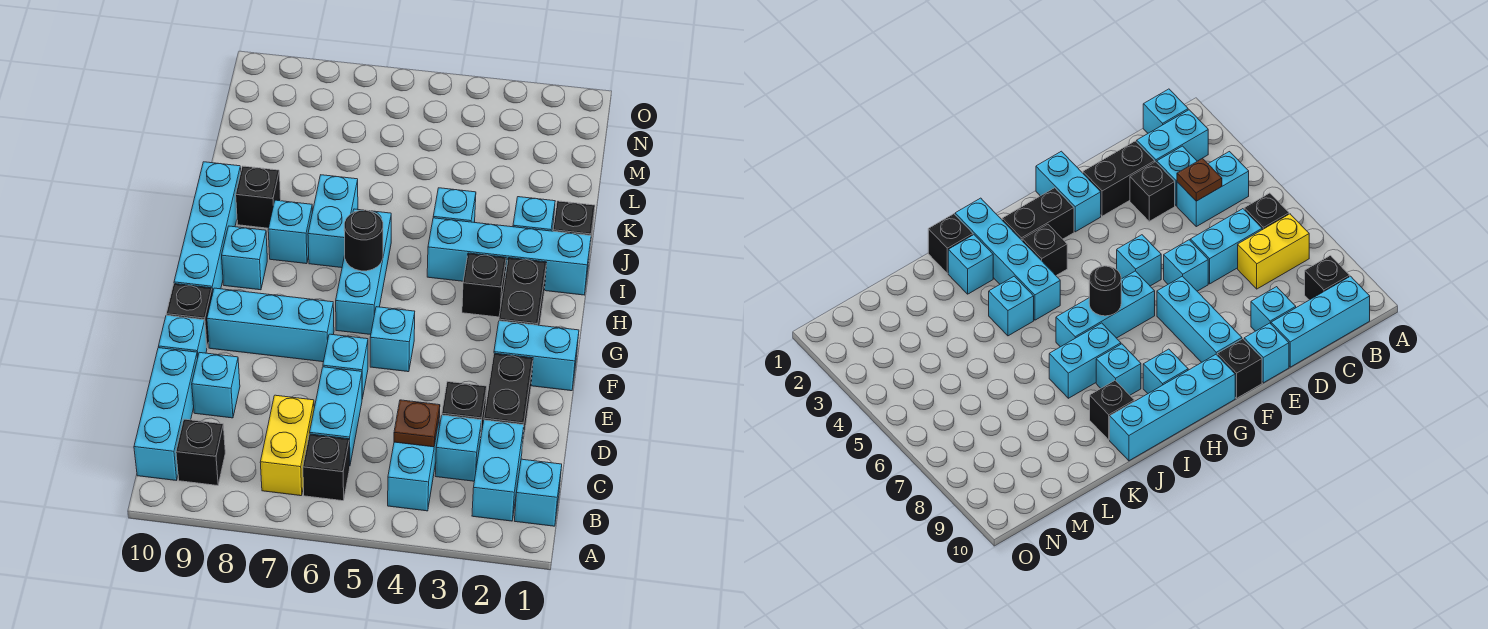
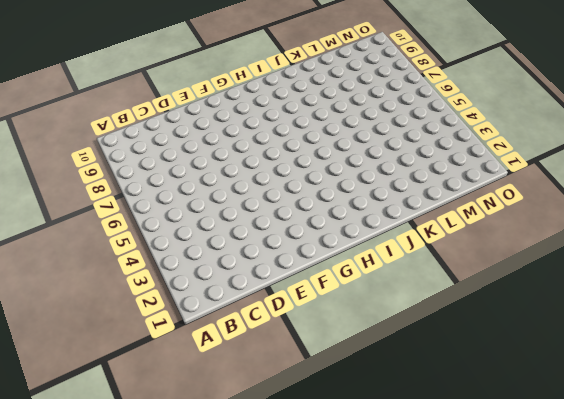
none -> cyan brick B1 level 1
none -> cyan brick B2:C2 level 1
none -> cyan brick B4:C4 level 1
none -> black brick B6 level 1

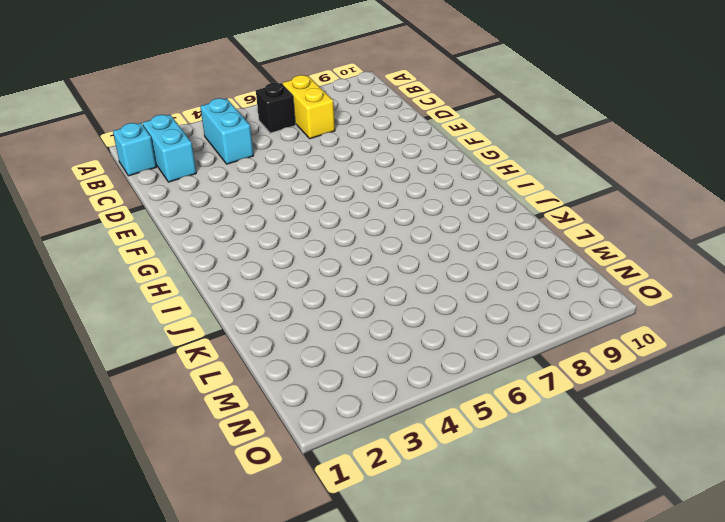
none -> black brick B9 level 1
none -> cyan brick B10:D10 level 1
none -> cyan brick C3 level 1
none -> cyan brick C6:D6 level 1

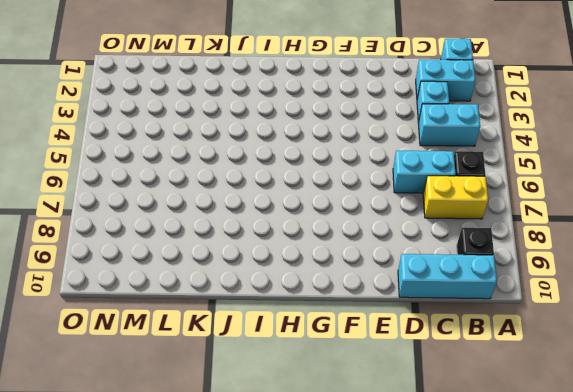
none -> black brick D2:E2 level 1
none -> black brick D3 level 1
none -> cyan brick D9 level 1
none -> cyan brick E6 level 1

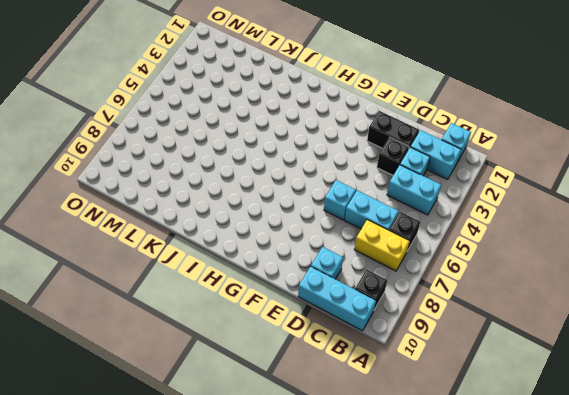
none -> cyan brick E10 level 1
none -> cyan brick F1:F2 level 1
none -> cyan brick F5 level 1
none -> cyan brick F7:F9 level 1

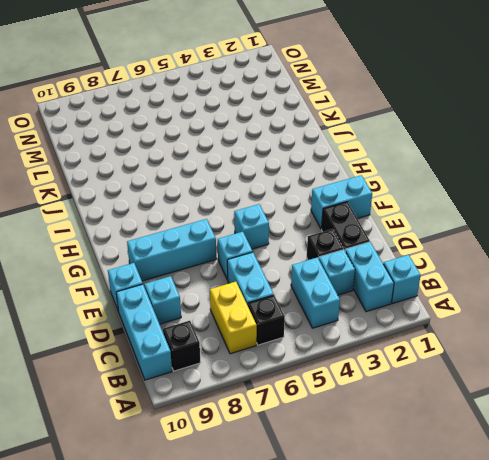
none -> black brick F10 level 1
none -> black brick G2:H2 level 1
none -> cyan brick G6:I6 level 1
none -> cyan brick G10:J10 level 1

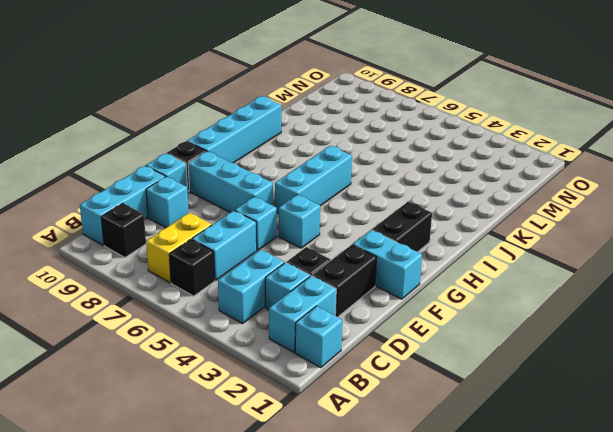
none -> black brick H3 level 1
none -> cyan brick H9 level 1
none -> cyan brick I1:I4 level 1
none -> cyan brick I7:J7 level 1

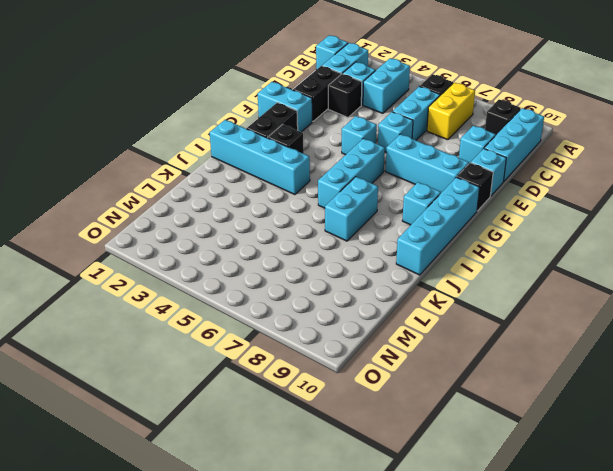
none -> cyan brick I8 level 1
none -> black brick J1 level 1
none -> cyan brick J2 level 1
none -> cyan brick J4 level 1

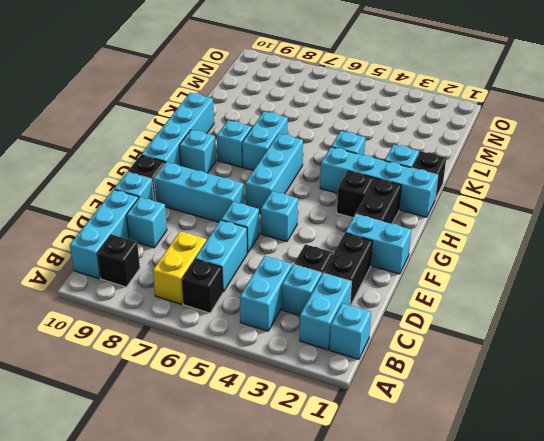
none -> black brick J9 level 1
none -> brown plate C4 level 2
none -> black round brick H6 level 2

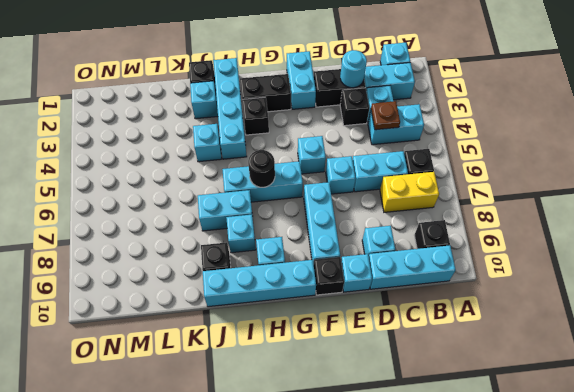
cyan round brick D2 level 2 -> none

